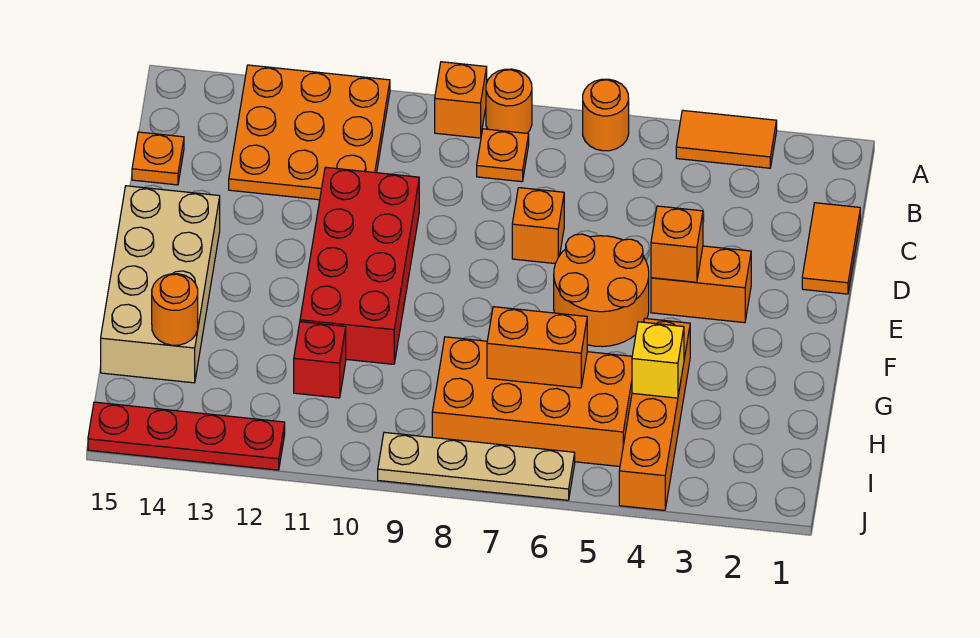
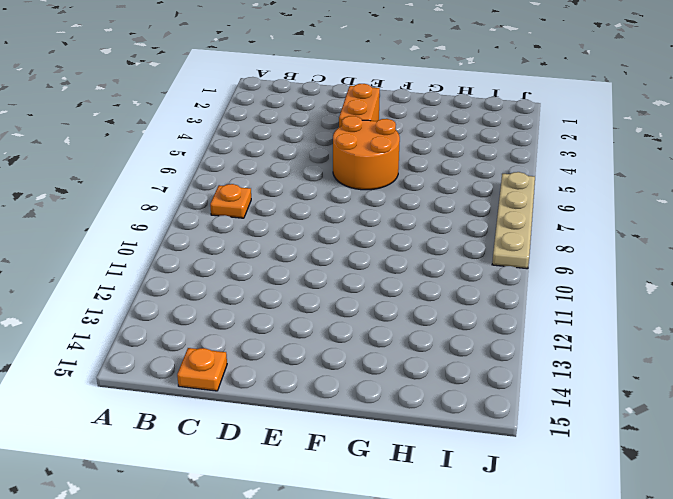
none -> orange tile A3:A4 level 1
none -> orange round brick A6 level 1
none -> orange round brick A8 level 1

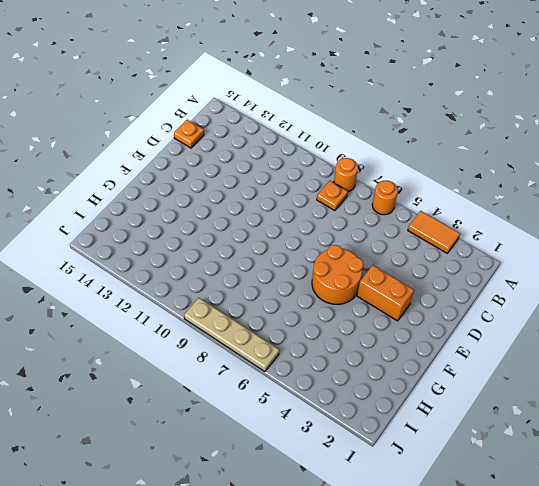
none -> orange brick A9 level 1
none -> orange plate A11:C13 level 1
none -> orange tile C1:D1 level 1

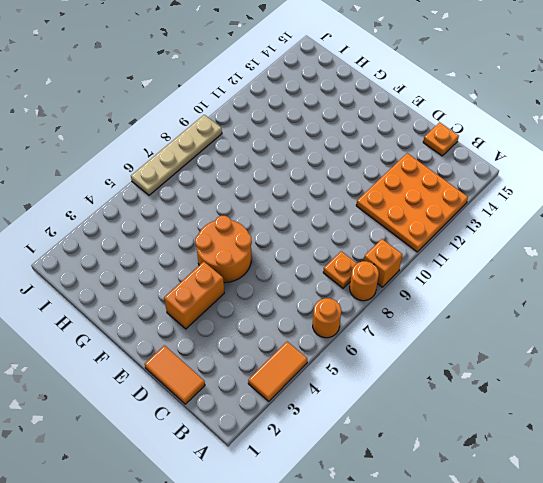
none -> orange brick D7 level 1
none -> red brick D10:G11 level 1
none -> tan brick E14:H15 level 1

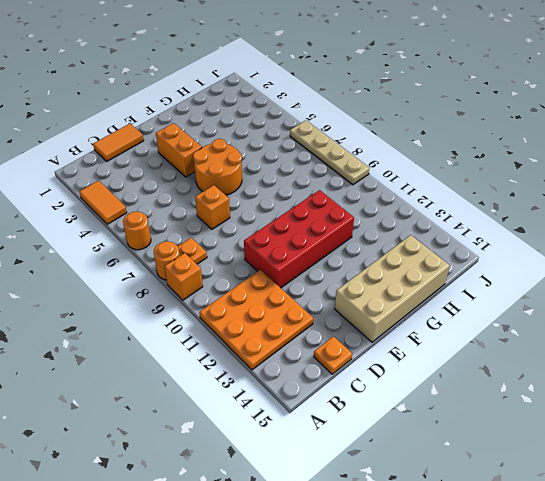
none -> orange brick G4:J4 level 1
none -> orange brick H5:I8 level 1
none -> red brick H11 level 1

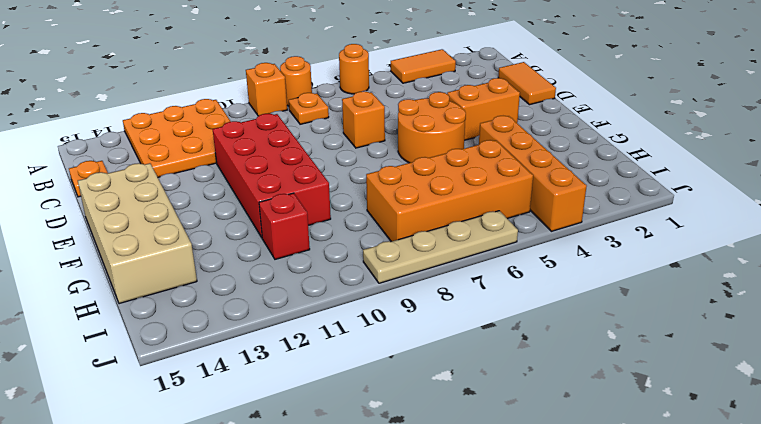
none -> red plate J12:J15 level 1
none -> orange brick E4 level 2
none -> yellow brick H4 level 2

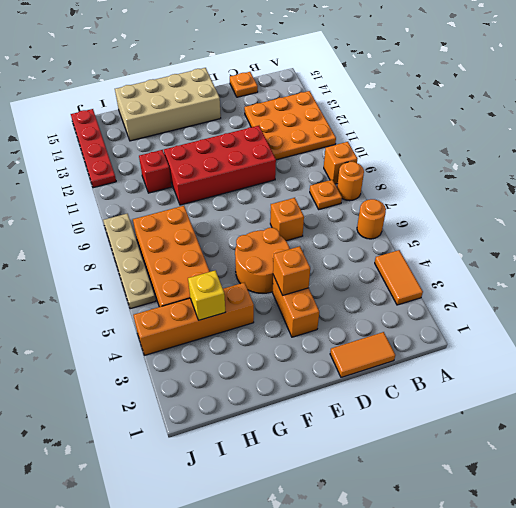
none -> orange brick H6:H7 level 2
none -> orange round brick H14 level 2

